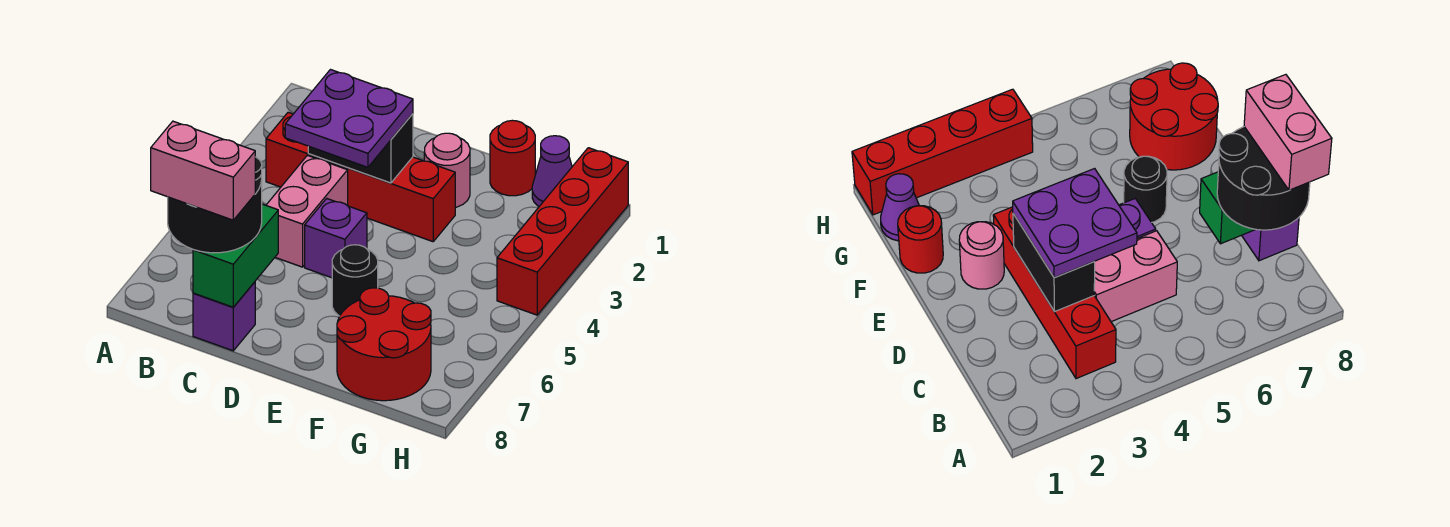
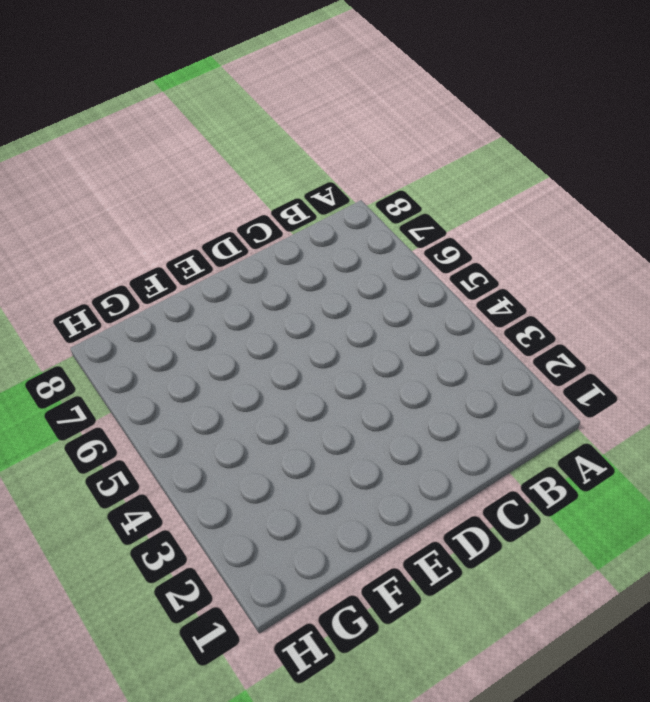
none -> red brick B3:E3 level 1
none -> pink brick C4:C5 level 1
none -> purple brick C8 level 1

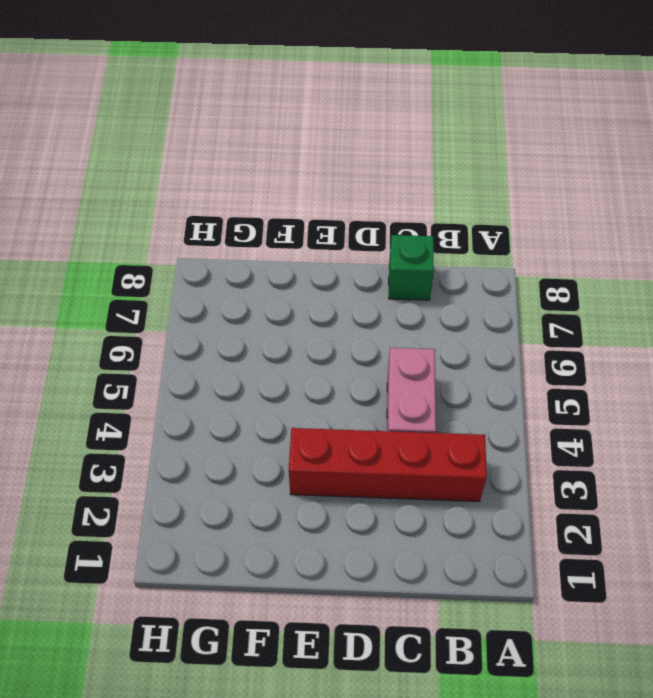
green brick C8 level 1 -> purple brick C8 level 1
none -> purple brick D5 level 1
none -> pink round brick E2 level 1
none -> black round brick E6 level 1

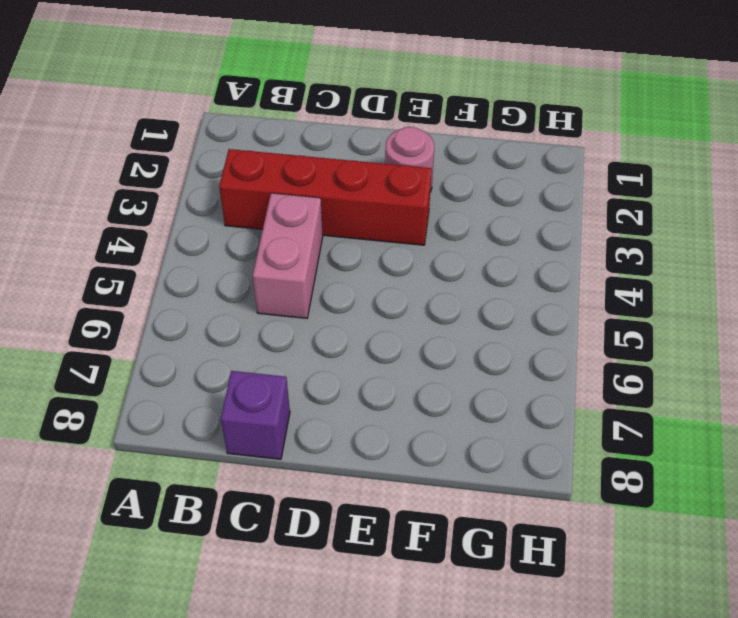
none -> purple brick D5 level 1
none -> black round brick E6 level 1
none -> red round brick F1 level 1

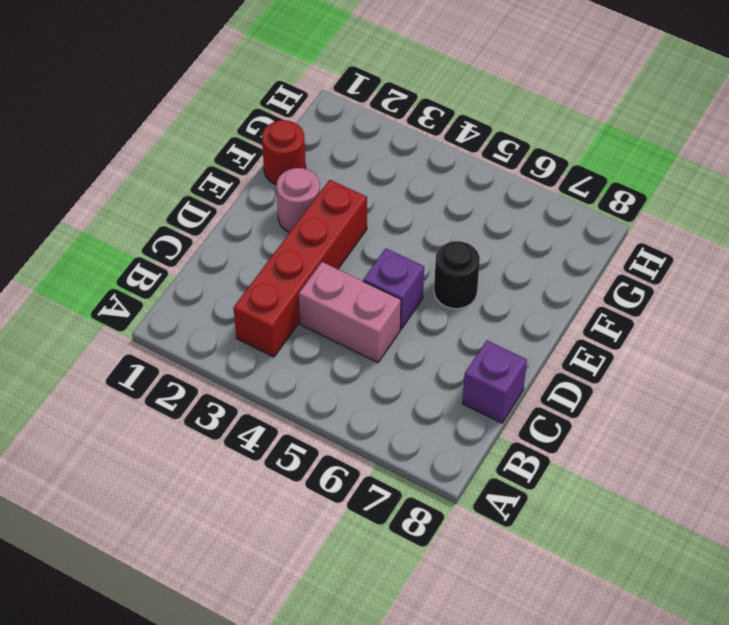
none -> red round brick F7:G8 level 1
none -> purple cone G1 level 1
none -> red brick H1:H4 level 1

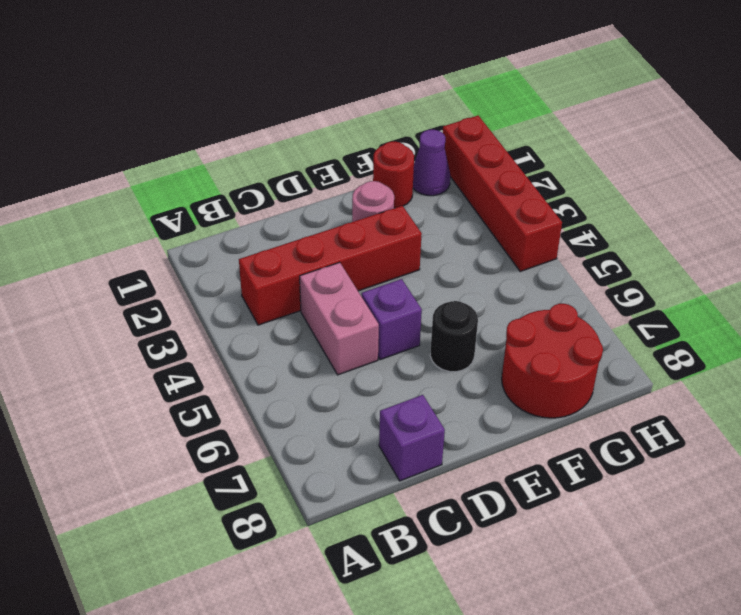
none -> black brick C3:D3 level 2
none -> green brick C7:C8 level 2
none -> black round brick B7:C8 level 3

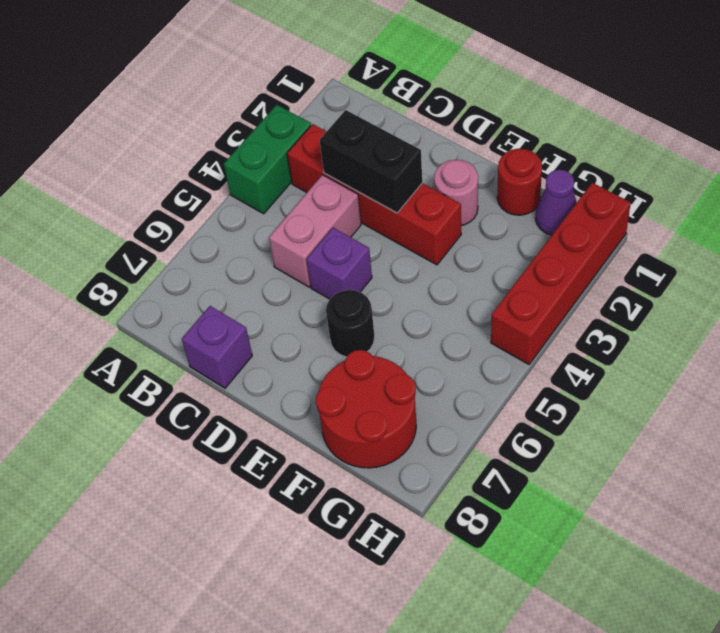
green brick A3:A4 level 1 -> green brick C7:C8 level 2
none -> black round brick B7:C8 level 3
none -> purple plate C3:D4 level 3
none -> pink brick B8:C8 level 4

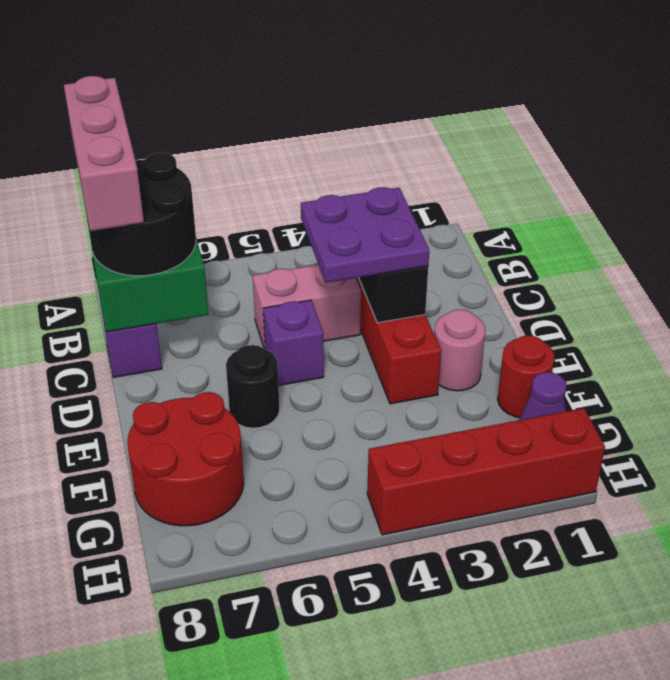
pink brick A8:C8 level 4 -> pink brick B8:C8 level 4

